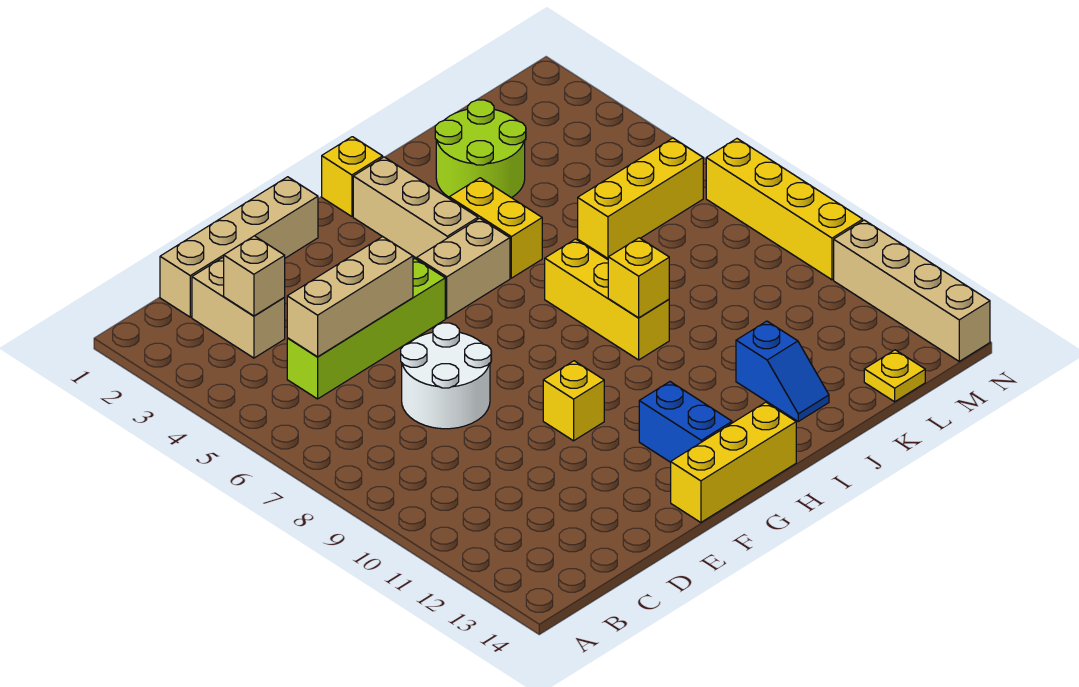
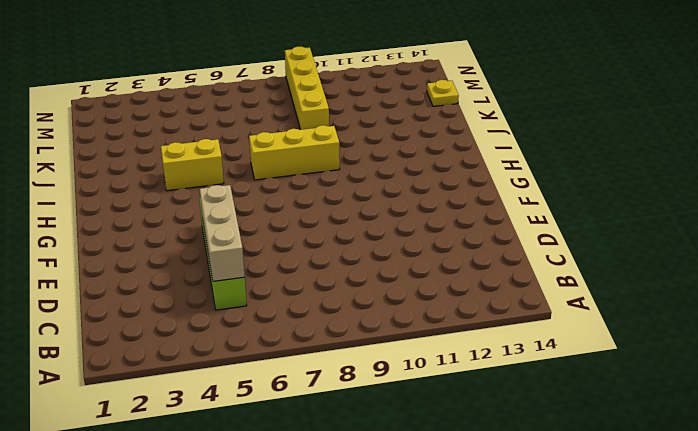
yellow brick K9:N9 level 1 -> yellow brick N7:N10 level 1
none -> tan brick C1:F1 level 1
none -> tan brick C2:C3 level 1
none -> white round brick D7:E8 level 1

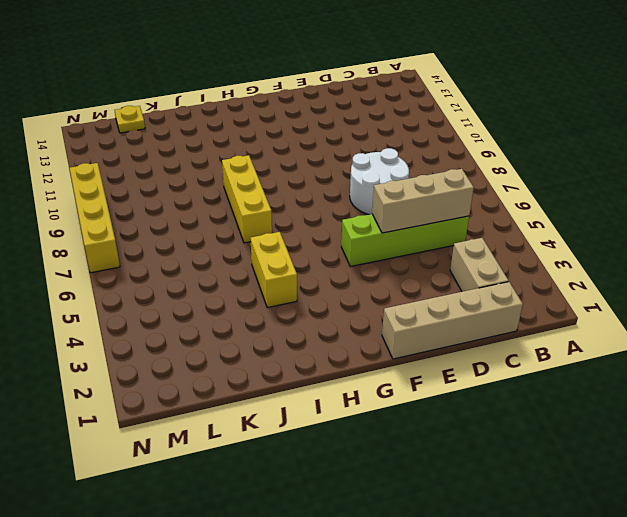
none -> yellow brick F10 level 1
none -> yellow brick F14:H14 level 1
none -> tan brick G5:H5 level 1

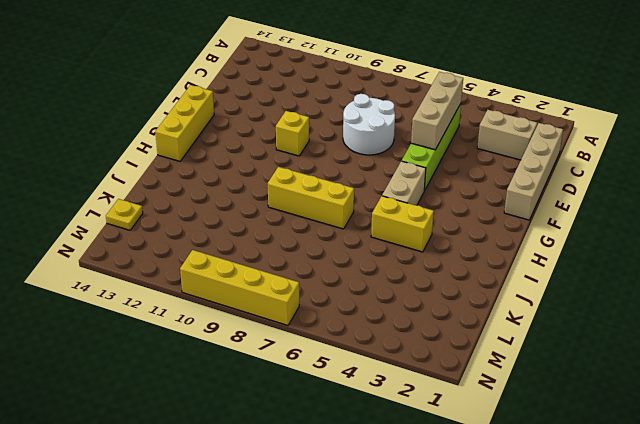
none -> blue brick G12:G13 level 1
none -> yellow brick H1 level 1
none -> tan brick H2:H4 level 1

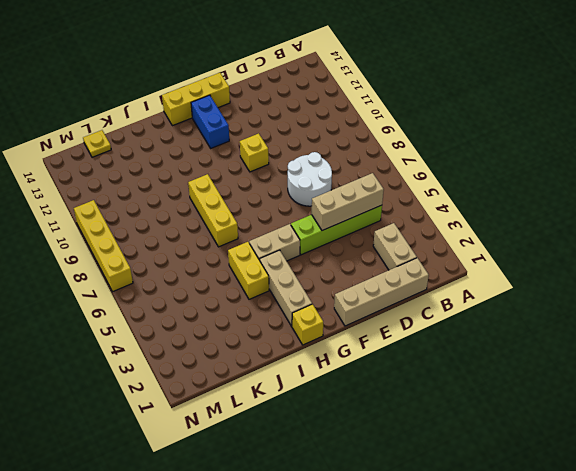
none -> lime round brick J2:K3 level 1
none -> blue slope J12:J13 level 1 top 12
none -> yellow brick K6:M6 level 1

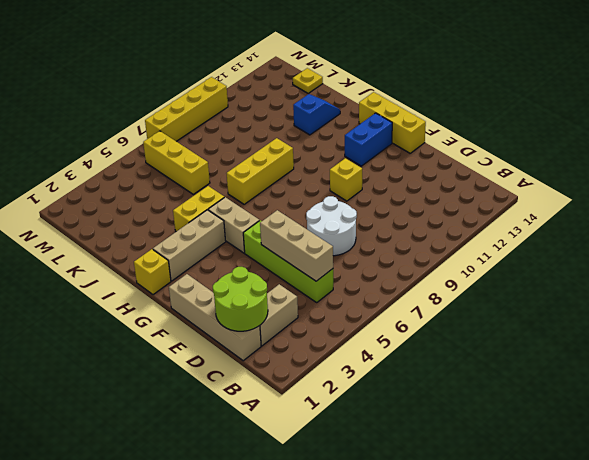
lime round brick C1:D2 level 2 -> lime round brick J2:K3 level 1
none -> tan brick N11:N14 level 1
none -> tan brick C3 level 2
none -> yellow brick I9 level 2

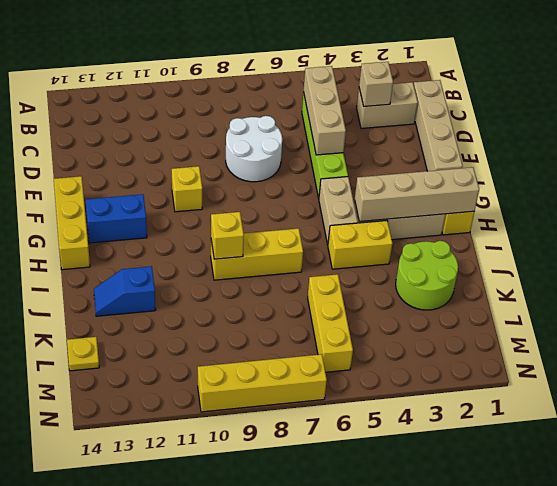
tan brick H1:H4 level 2 -> tan brick N11:N14 level 1

